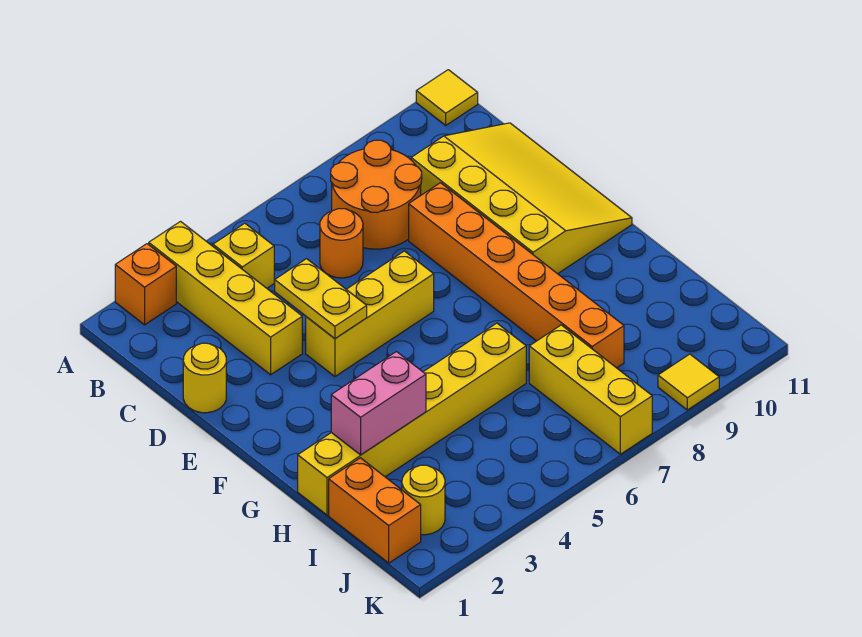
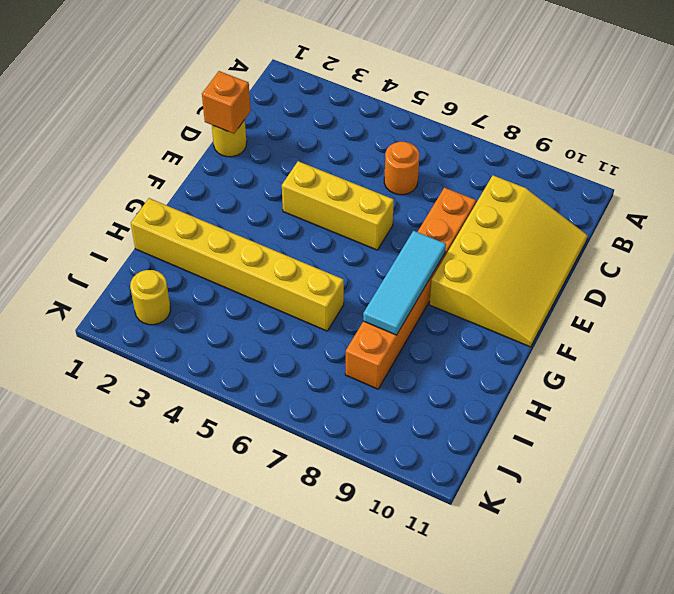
orange brick D1 level 2 -> orange brick A2 level 1
cyan tile F8:H8 level 2 -> none
none -> yellow brick A3:D3 level 1
none -> yellow tile A11 level 1
none -> yellow brick B4 level 1

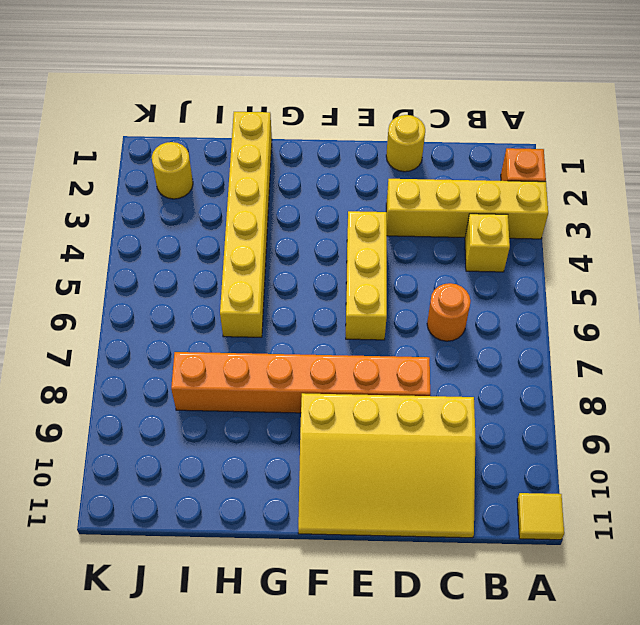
none -> orange round brick B7:C8 level 1
none -> orange brick I1:J1 level 1
none -> yellow brick I7:K7 level 1

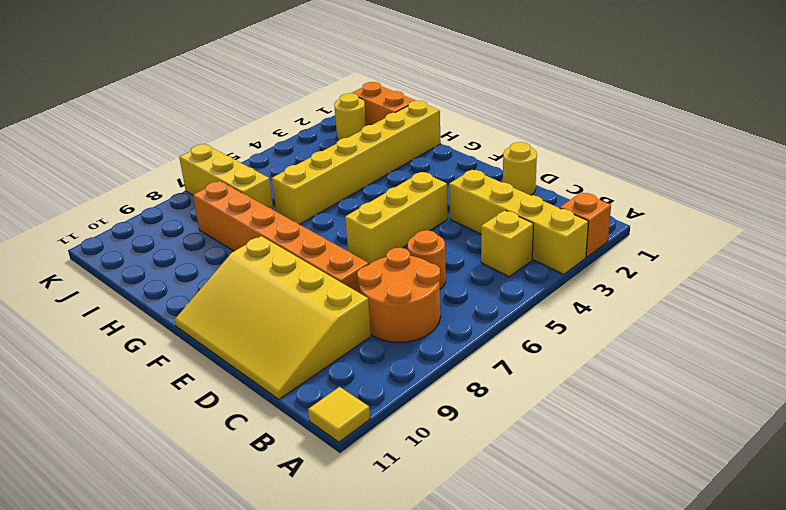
none -> yellow tile K9 level 1
none -> yellow plate D4:E4 level 2
none -> pink brick H2:H3 level 2

